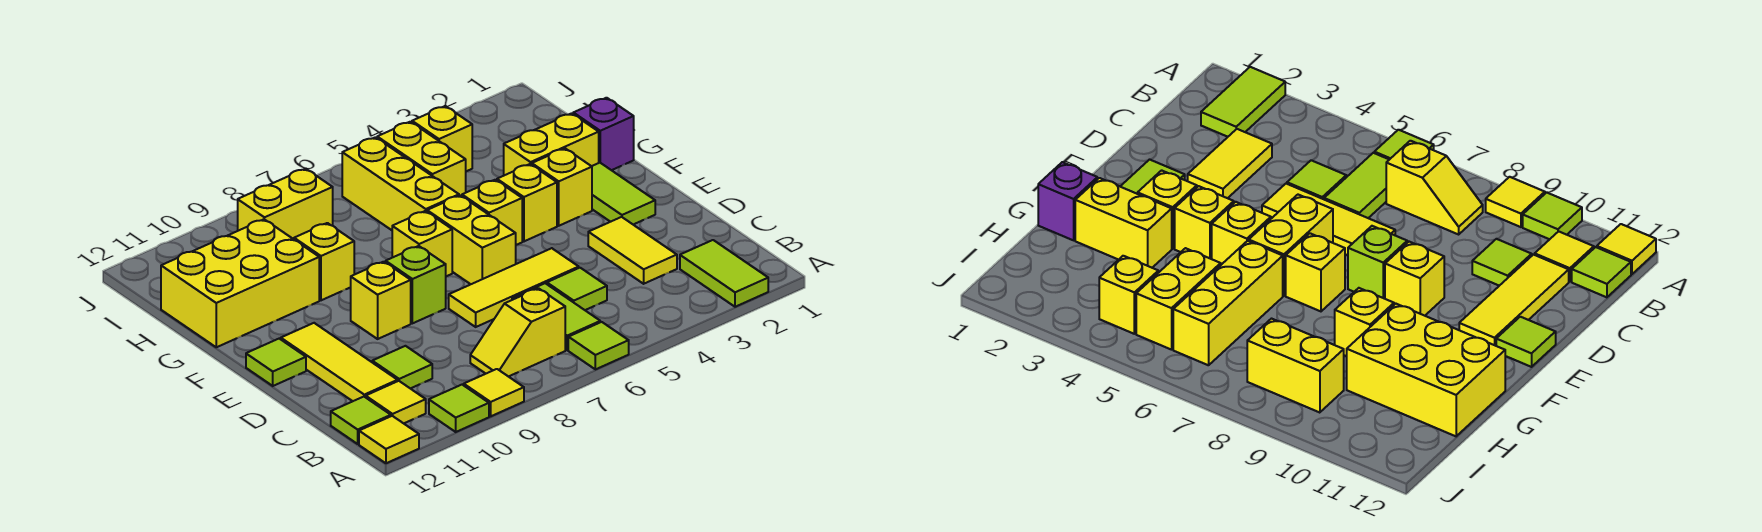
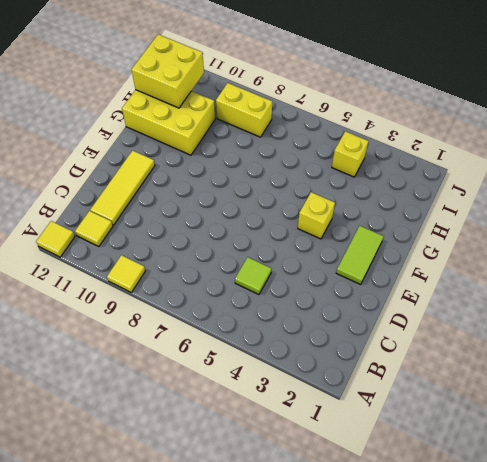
yellow brick H11:I12 level 2 -> none
none -> lime tile A2:B2 level 1
none -> lime tile A6 level 1
none -> lime tile A10 level 1
none -> lime tile B6:C6 level 1

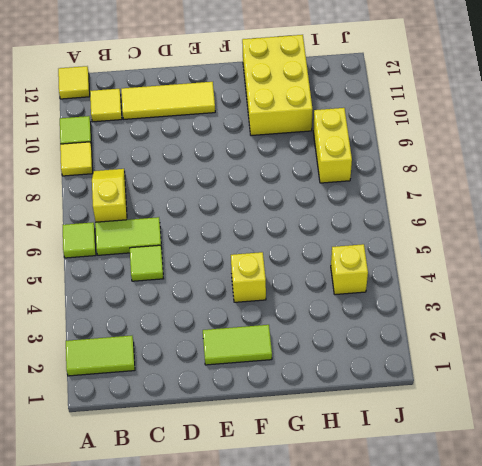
none -> lime tile B12 level 1
none -> yellow tile C3:D3 level 1
none -> lime tile C10 level 1
none -> yellow tile D5:D7 level 1

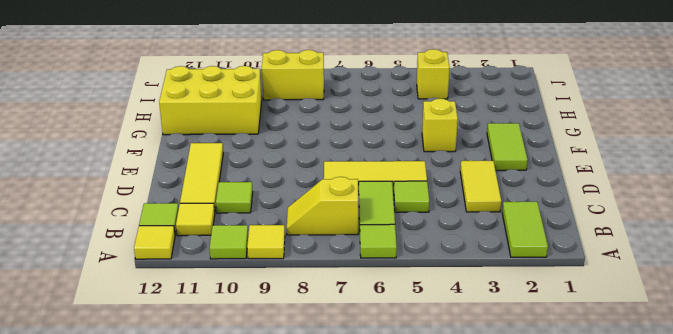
none -> yellow brick E6:F6 level 1
none -> lime brick E8 level 1
none -> yellow brick E9 level 1
none -> lime tile E12 level 1

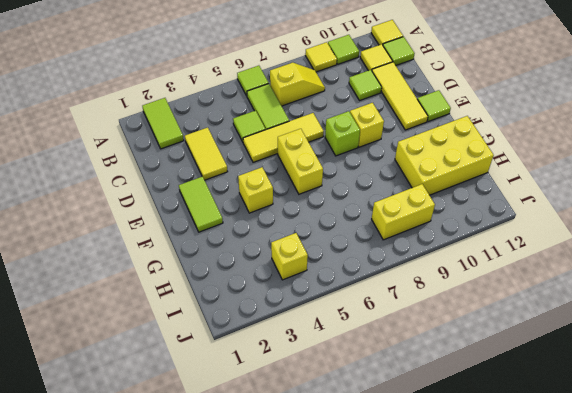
none -> yellow brick F3 level 1
none -> yellow brick F5 level 1
none -> yellow brick F7 level 1
none -> purple brick G1 level 1

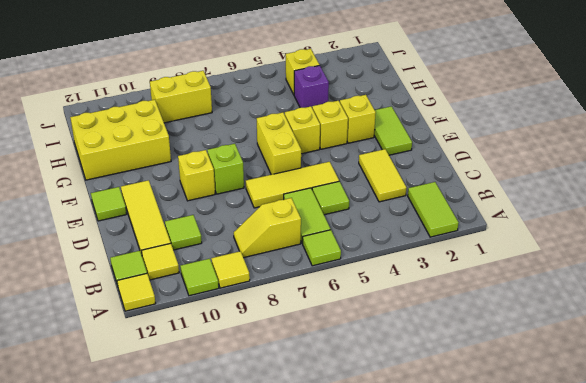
purple brick H4 level 1 -> purple brick G1 level 1
none -> yellow brick F7 level 1
none -> yellow brick G2:G3 level 1
none -> yellow brick G6:I6 level 1
none -> yellow brick G9 level 1

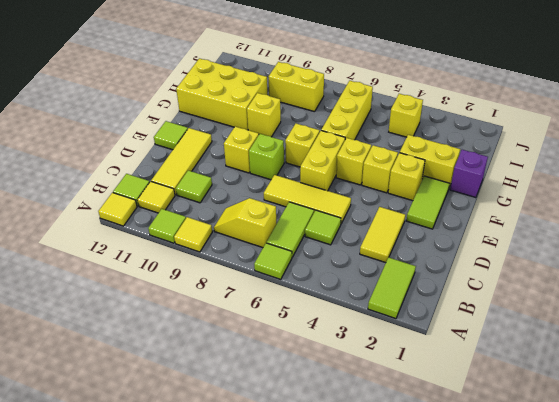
none -> yellow brick H5:I5 level 1

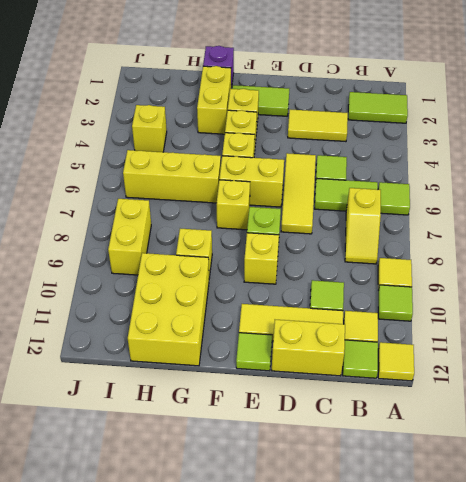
yellow brick C12:D12 level 1 -> yellow brick H5:I5 level 1

